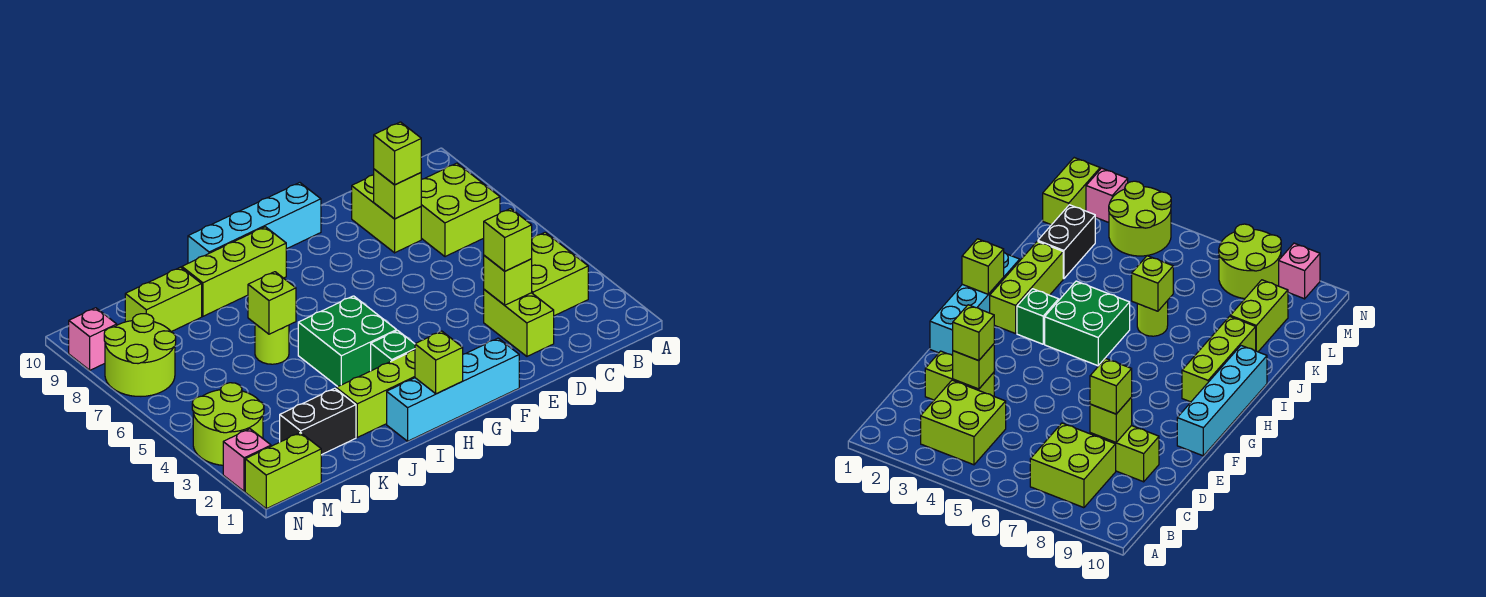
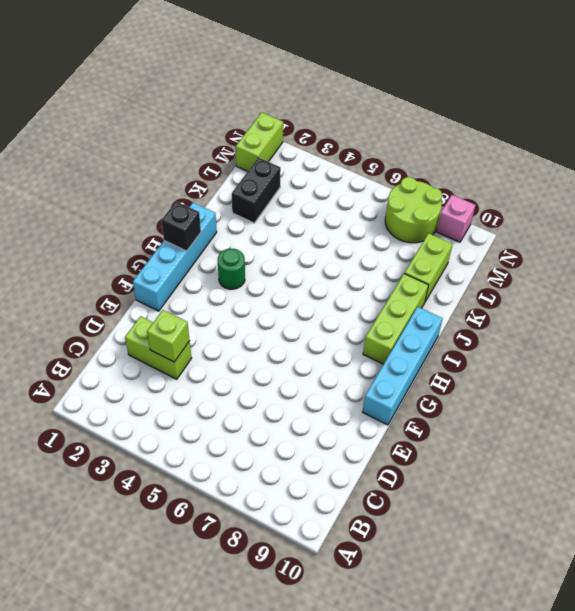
black brick H1 level 2 -> lime brick H1 level 2
green round brick H3 level 1 -> green brick H3 level 1
none -> lime brick B3:C4 level 1
none -> lime brick B7:C8 level 1
none -> lime brick D8:D9 level 1

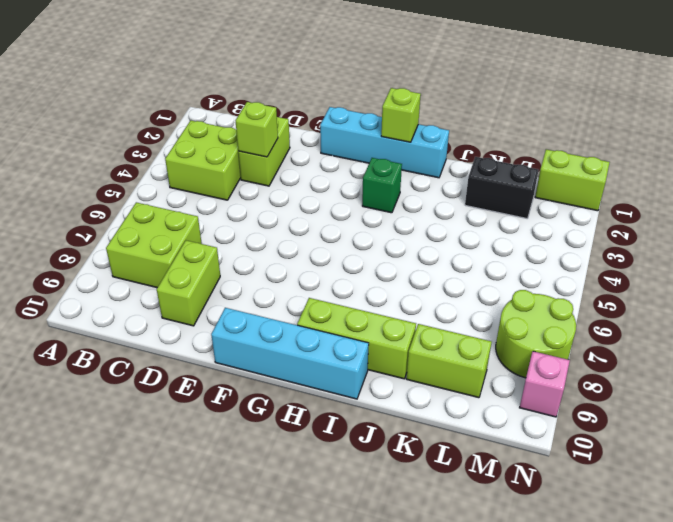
none -> lime brick H2:J2 level 1
none -> green brick H4:I5 level 1
none -> lime round brick J6 level 1

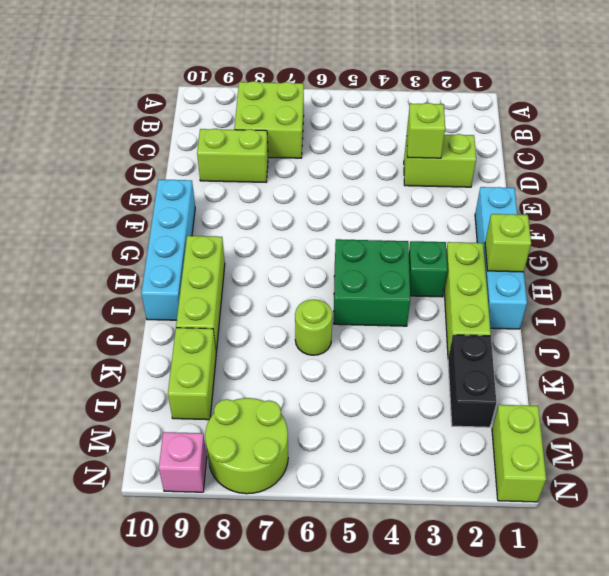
none -> lime brick B3:C4 level 1
none -> lime round brick M3:N4 level 1
none -> pink brick N2 level 1

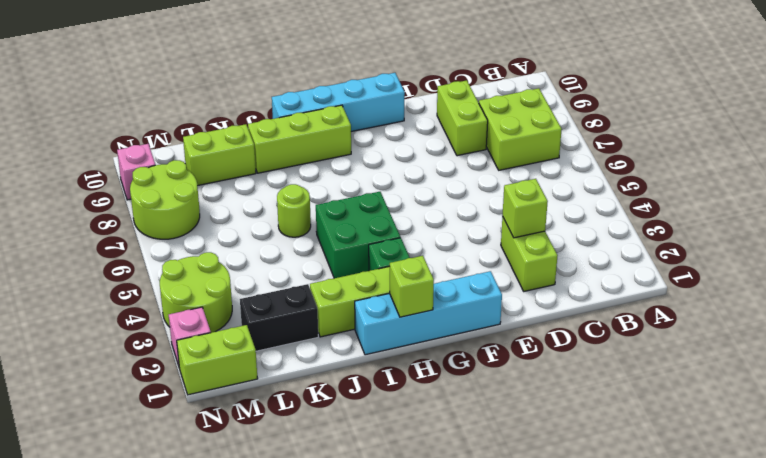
none -> lime brick B3:C4 level 1
none -> lime brick D8 level 2
none -> lime brick J6 level 2

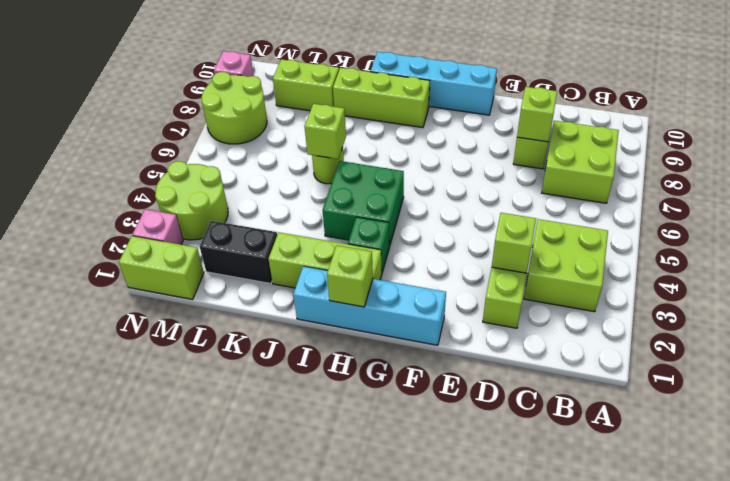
none -> lime brick D3 level 3
none -> lime brick D8 level 3

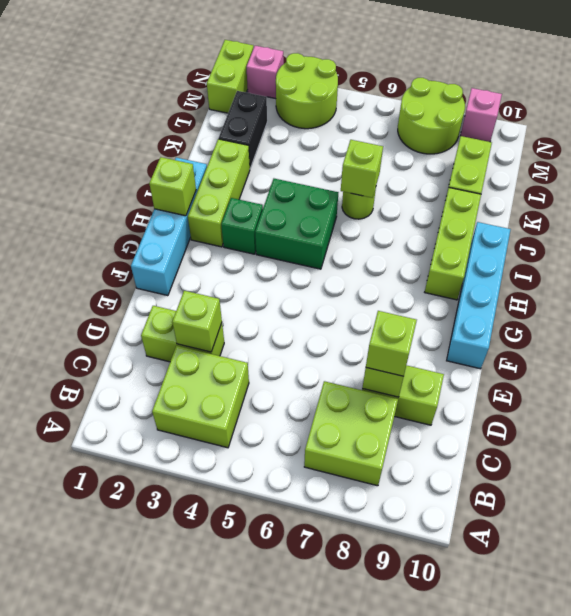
none -> lime brick D3 level 3

